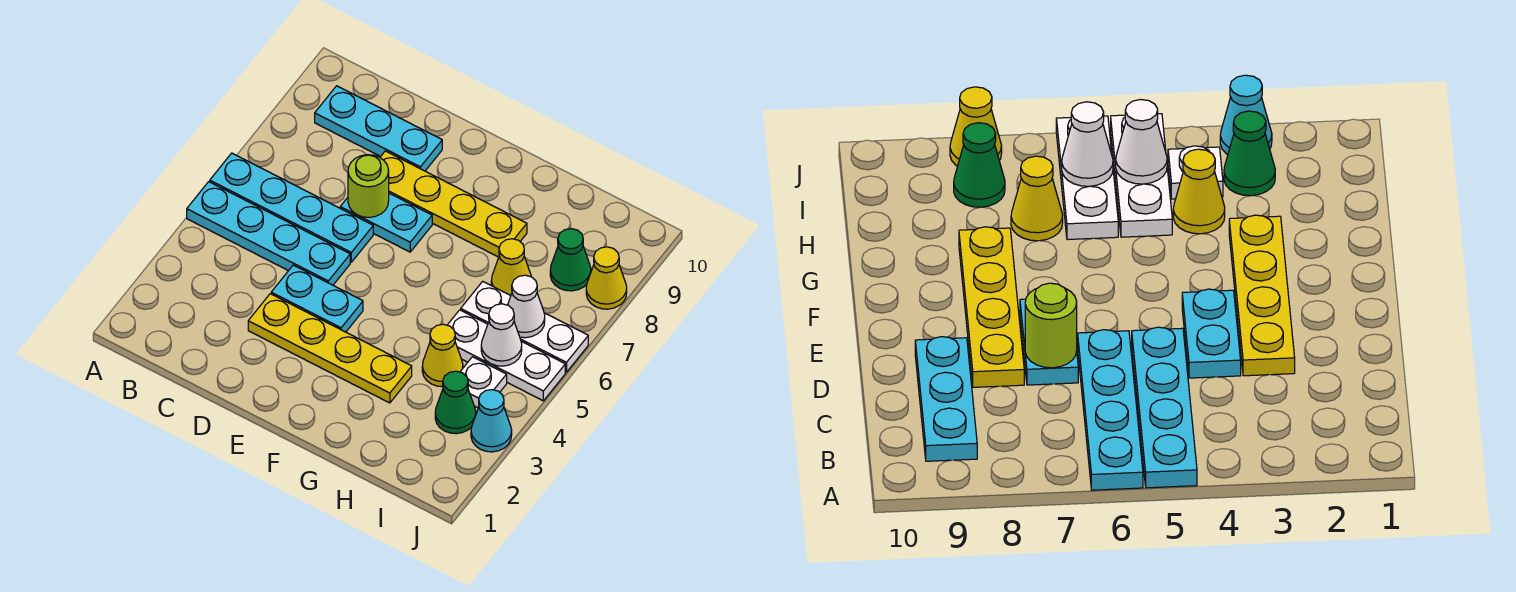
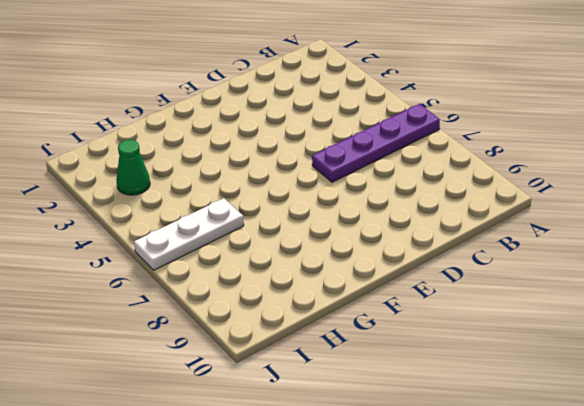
purple plate A6:D6 level 1 -> cyan plate A6:D6 level 1
none -> cyan plate A5:D5 level 1
none -> cyan plate B9:D9 level 1
none -> yellow plate D3:G3 level 1

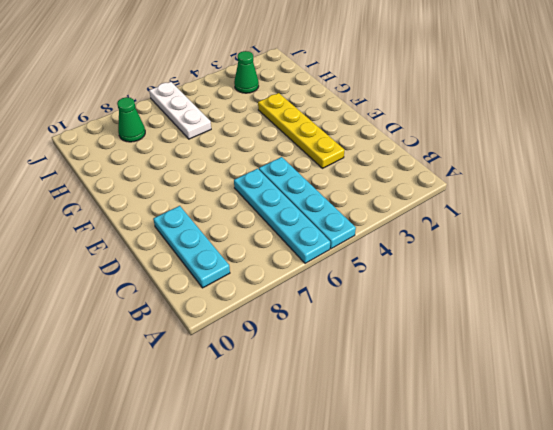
none -> cyan plate D4:E4 level 1
none -> cyan plate D7:E7 level 1
none -> yellow plate D8:G8 level 1

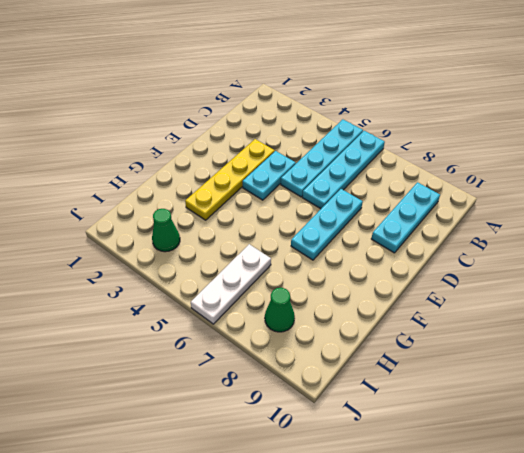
cyan plate D7:F7 level 1 -> cyan plate D7:E7 level 1
none -> yellow plate D8:G8 level 1
none -> yellow cone H4 level 1
none -> white plate H5:J5 level 1

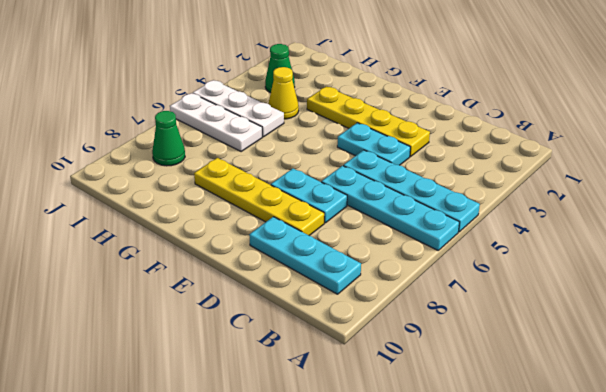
none -> yellow cone H7 level 1
none -> white plate I4 level 1
none -> cyan cone J3 level 1

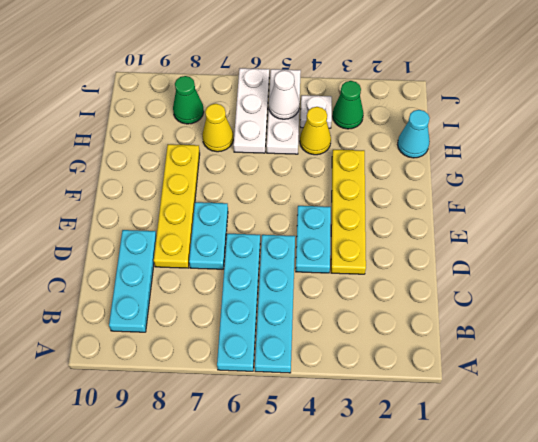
cyan cone H1 level 1 -> cyan cone J3 level 1
none -> yellow cone J8 level 1
none -> lime round brick D7 level 2
none -> white cone I6 level 2

